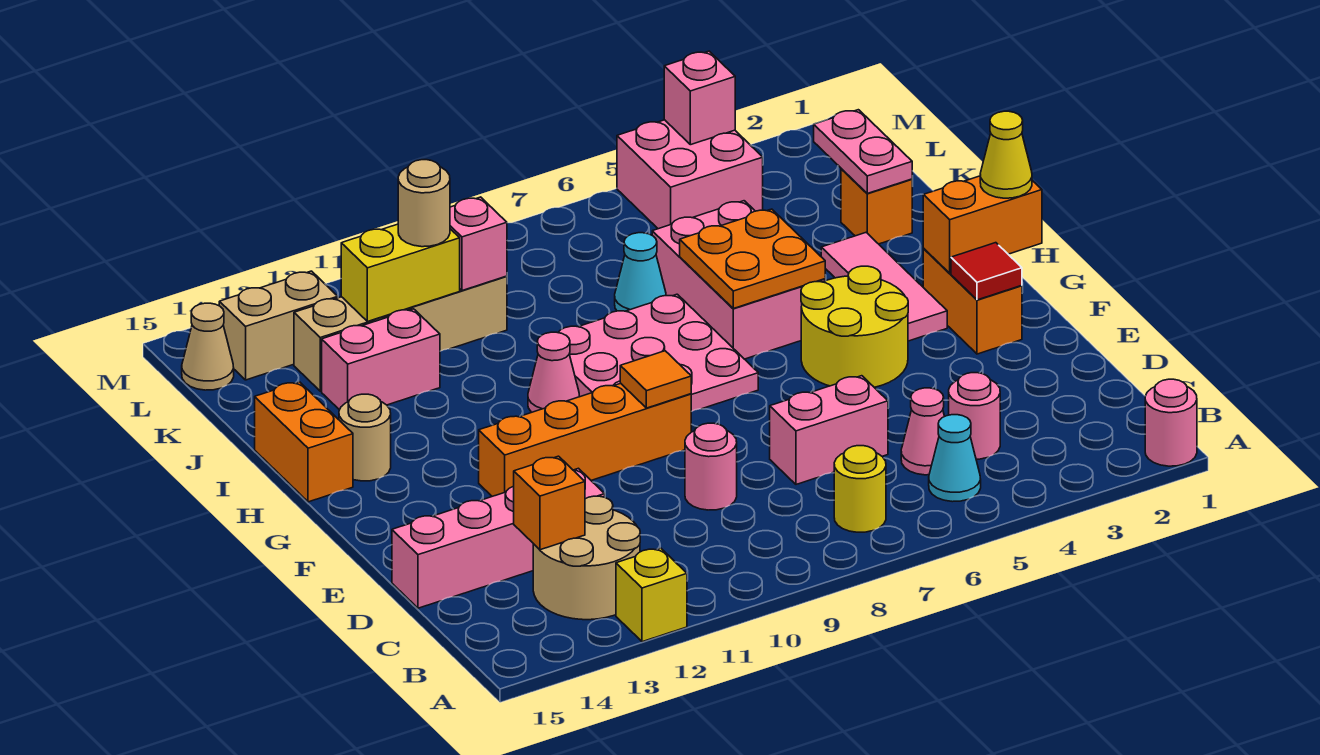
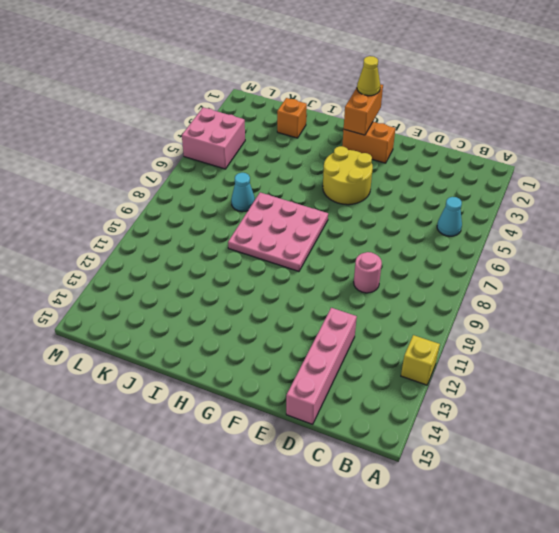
none -> pink round brick A1 level 1
none -> yellow round brick B7 level 1
none -> tan round brick B12:C13 level 1
none -> pink round brick C4 level 1

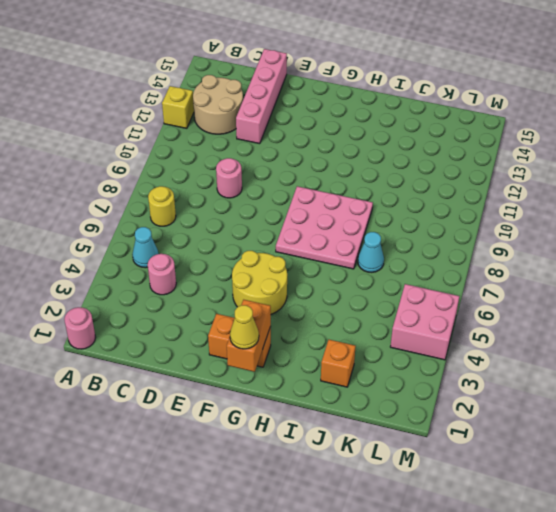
none -> pink cone C5 level 1
none -> pink brick D6:D7 level 1
none -> orange brick F9:F12 level 1
none -> pink tile G3:I3 level 1

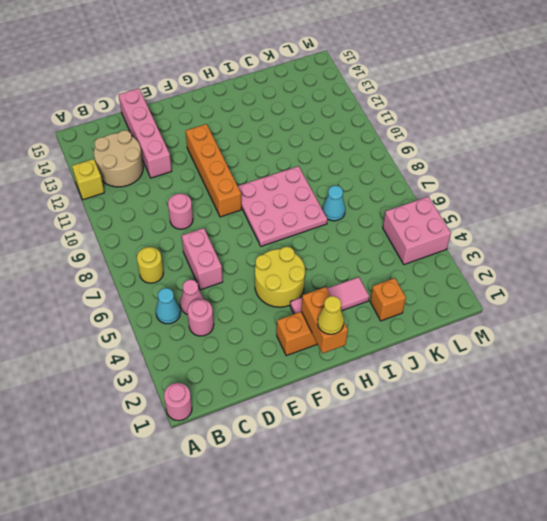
none -> pink brick H5:J6 level 1
none -> pink cone H10 level 1
none -> tan round brick H14 level 1
none -> orange brick H15:I15 level 1

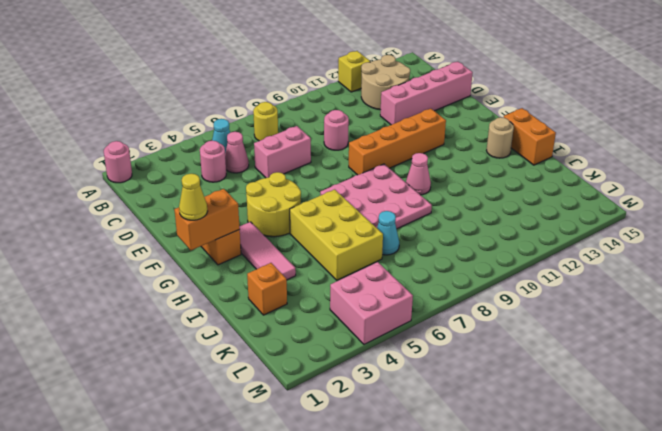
yellow brick H5:J6 level 1 -> pink brick H5:J6 level 1
none -> pink brick J12:J13 level 1
none -> tan brick K10:K13 level 1
none -> tan brick L13:L14 level 1
none -> tan cone L15 level 1

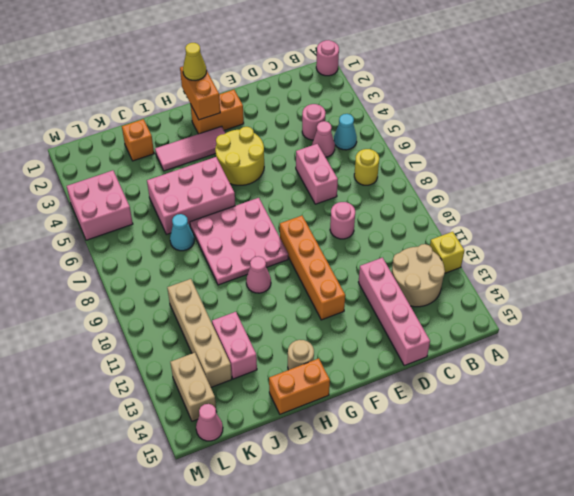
pink cone L15 level 1 -> tan cone L15 level 1
none -> orange brick C13 level 2
none -> red tile F2 level 2
none -> orange tile F9 level 2
none -> orange plate H5:I6 level 2

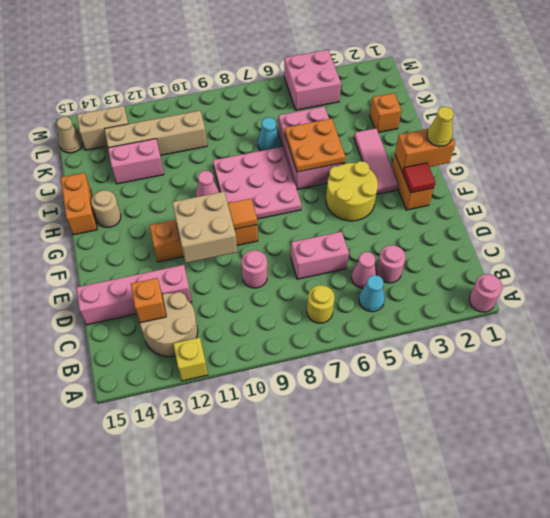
tan brick E10:F11 level 2 -> none
none -> pink plate J2:K2 level 2
none -> pink brick K10 level 2
none -> yellow brick K11:K12 level 2
none -> pink brick M4 level 2

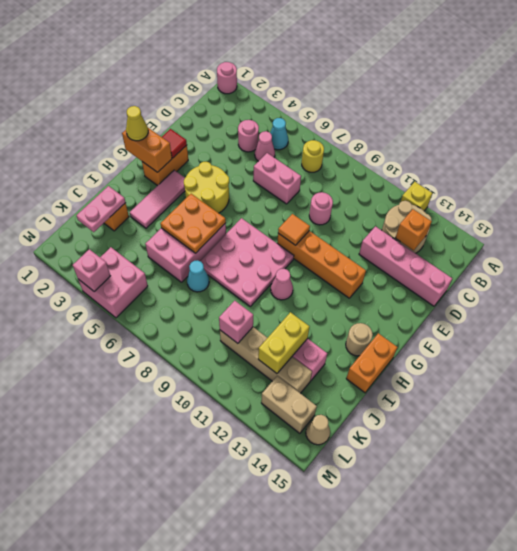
yellow brick J12:K12 level 2 -> yellow brick K11:K12 level 2
none -> tan round brick K11 level 3

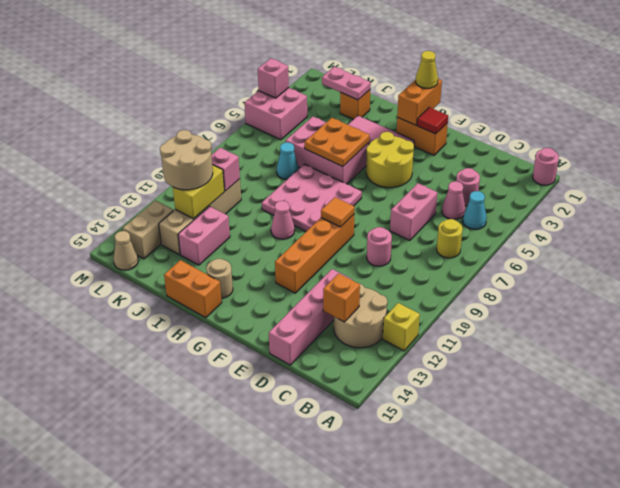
tan round brick K11:L12 level 3 -> tan round brick K11 level 3

